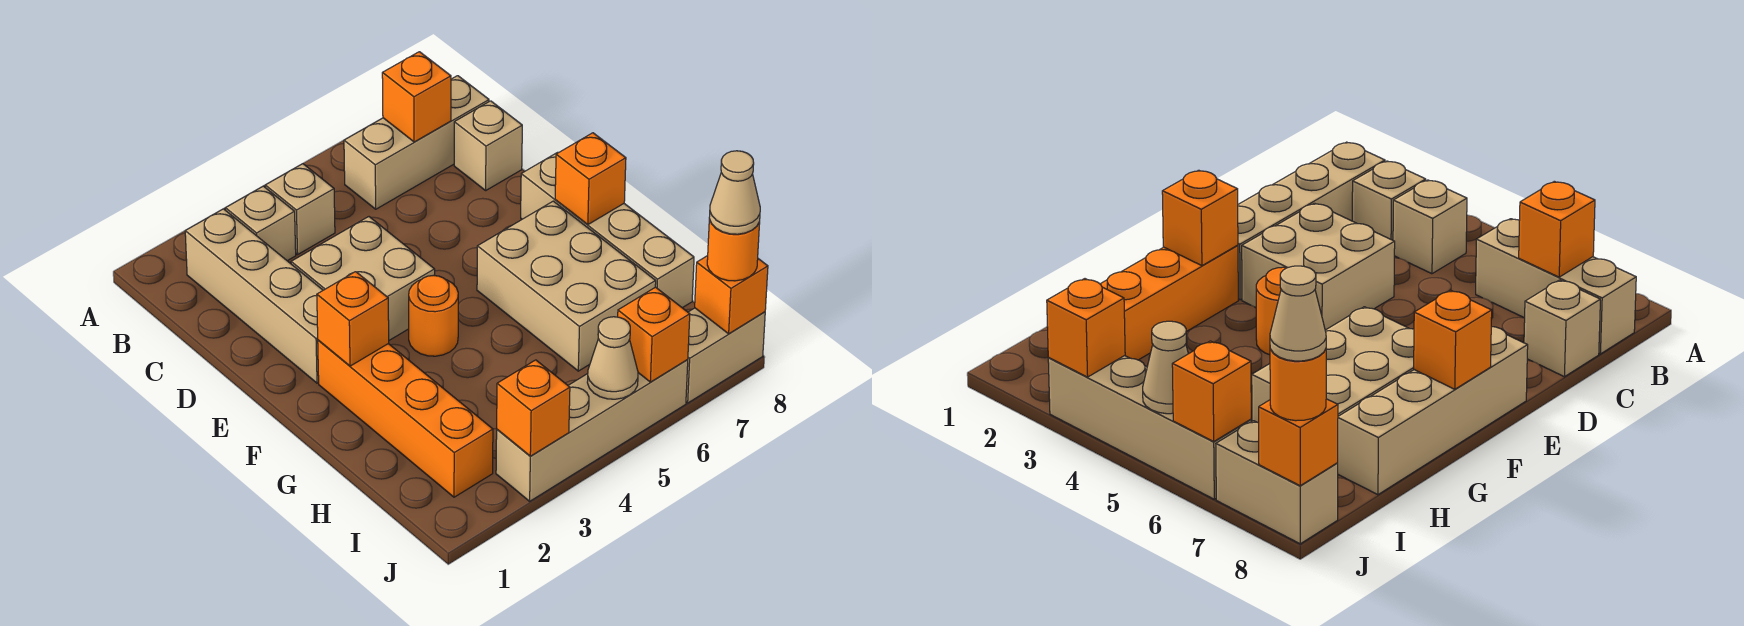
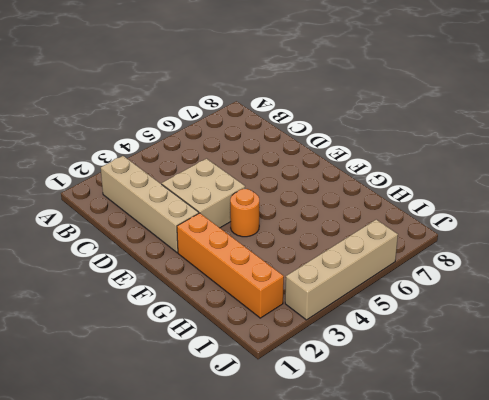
none -> tan brick B3 level 1
none -> tan brick B4 level 1
none -> tan brick B6:B8 level 1

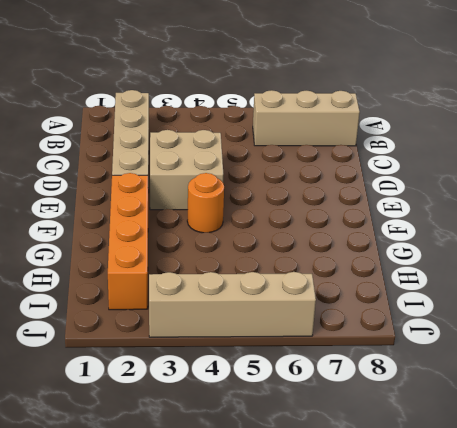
none -> tan brick B3 level 1
none -> tan brick B4 level 1
none -> tan brick C8 level 1

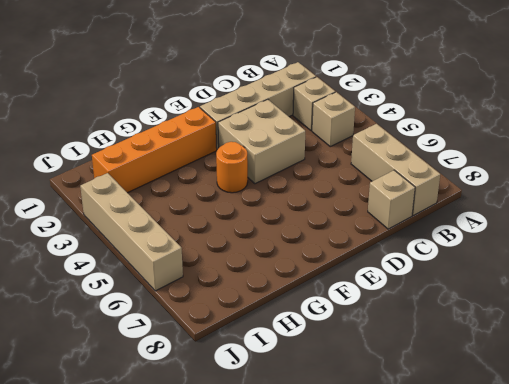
none -> tan brick E8:H8 level 1
none -> tan brick F6:H7 level 1
none -> tan brick J7:J8 level 1

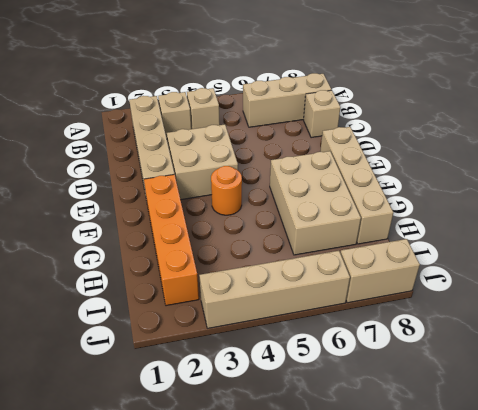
none -> orange brick B7 level 2
none -> orange brick F2 level 2
none -> orange brick F8 level 2

